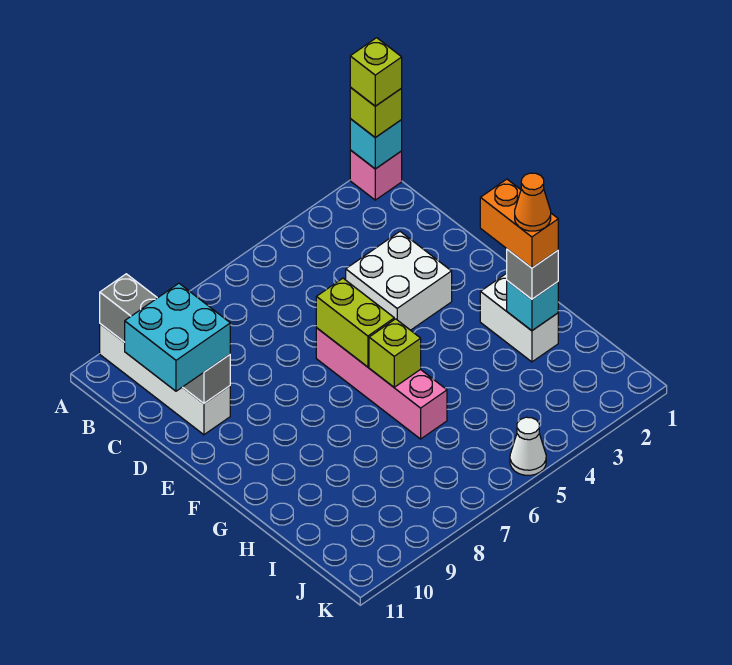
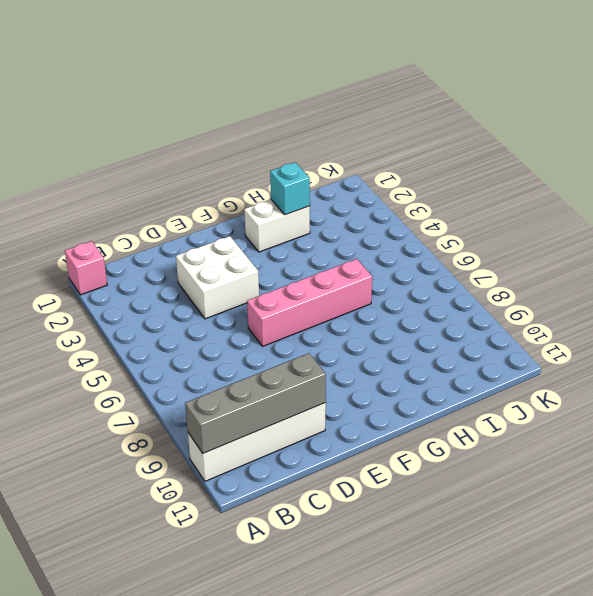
none -> white cone K5 level 1
none -> cyan brick A1 level 2
none -> lime brick E6:F6 level 2

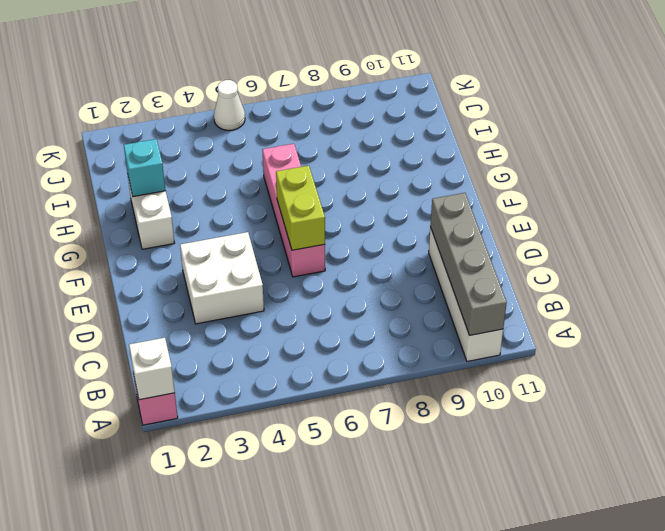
white brick A1 level 2 -> cyan brick A1 level 2
none -> lime brick G6 level 2
none -> lime brick A1 level 3
none -> cyan brick C10:D11 level 3

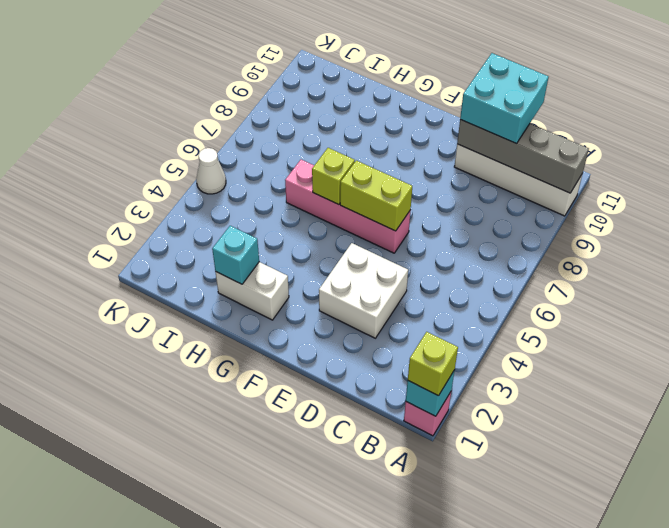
none -> grey brick H2 level 3
none -> lime brick A1 level 4
none -> orange brick G2:H2 level 4

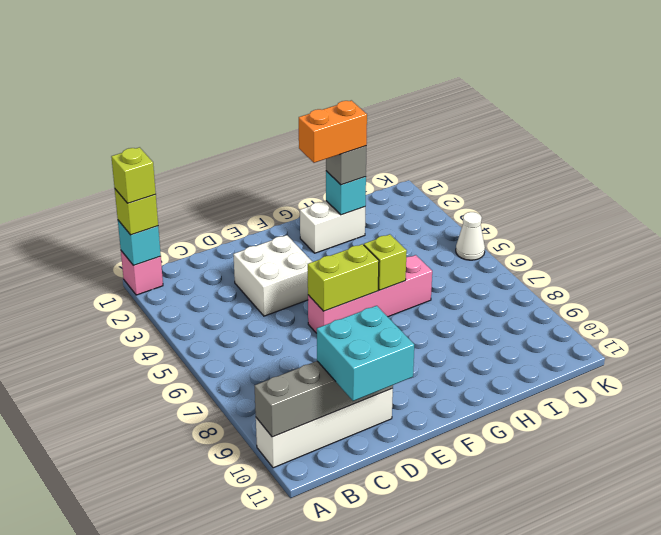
none -> orange cone H2 level 5

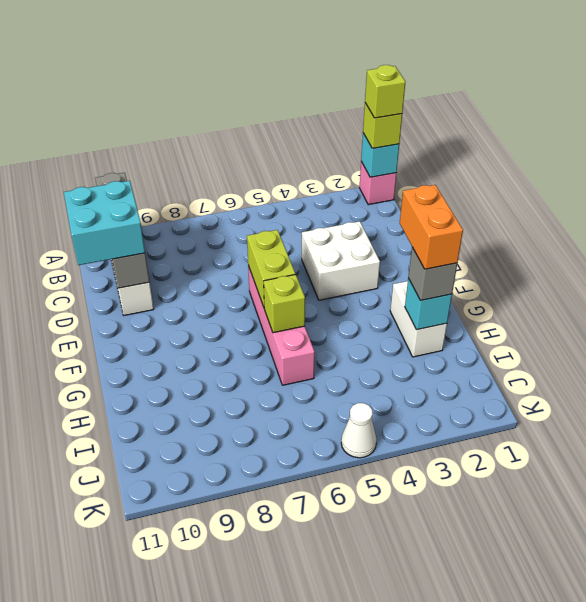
none -> orange cone H2 level 5

